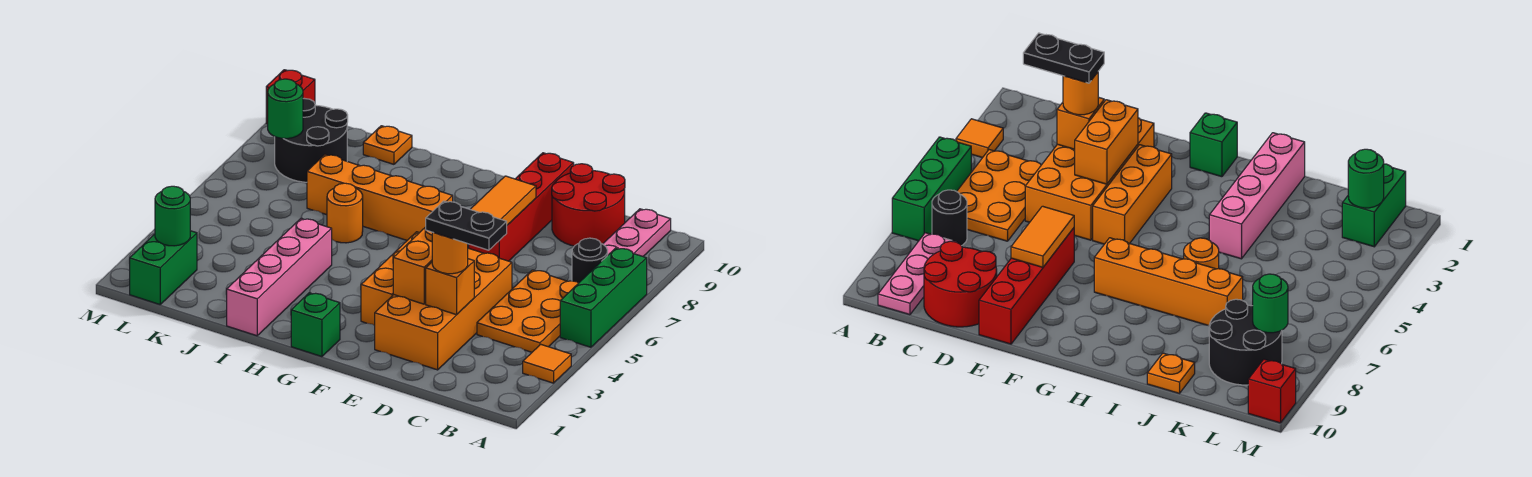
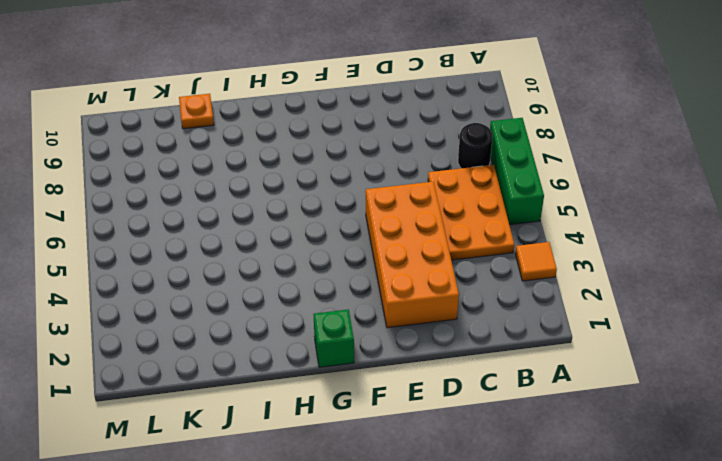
none -> pink plate B8:B10 level 1
none -> red round brick C9:D10 level 1
none -> red brick E7:E10 level 1

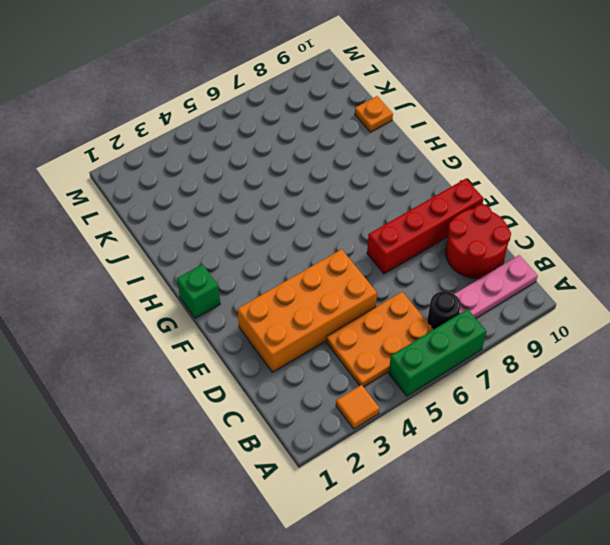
none -> orange brick F3:F5 level 1
none -> orange brick G7:J7 level 1
none -> pink brick I1:I4 level 1

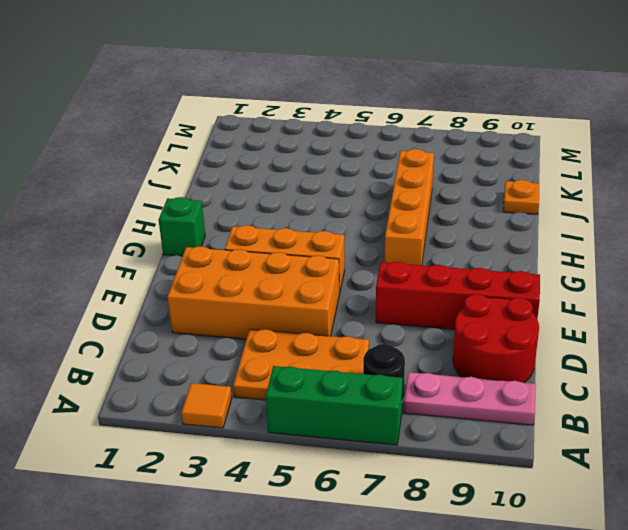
none -> pink brick I1:I4 level 1
none -> orange round brick I6 level 1
none -> black round brick K8:L9 level 1

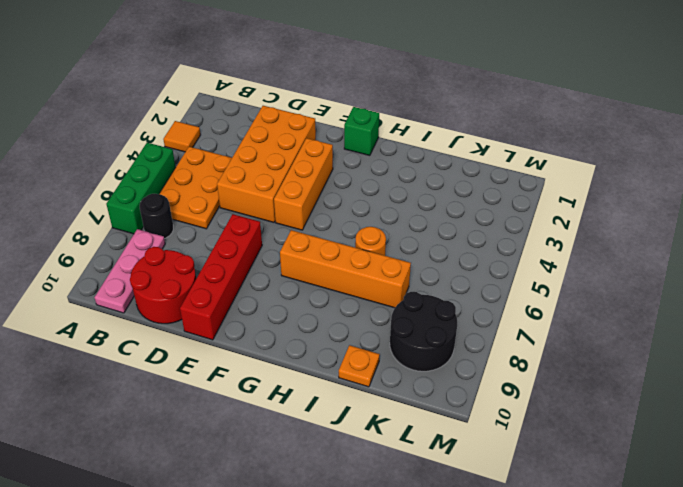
none -> pink brick I1:I4 level 1
none -> green brick L1:L2 level 1
none -> red brick M10 level 1

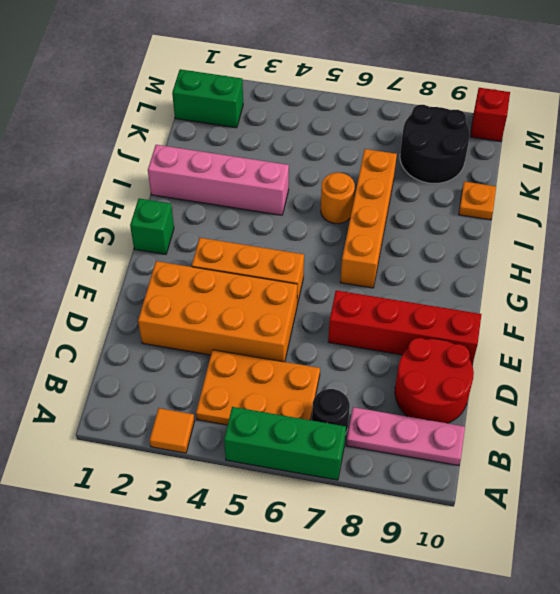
none -> orange brick D3 level 2
none -> orange brick E3:E4 level 2
none -> orange tile E7:E8 level 2

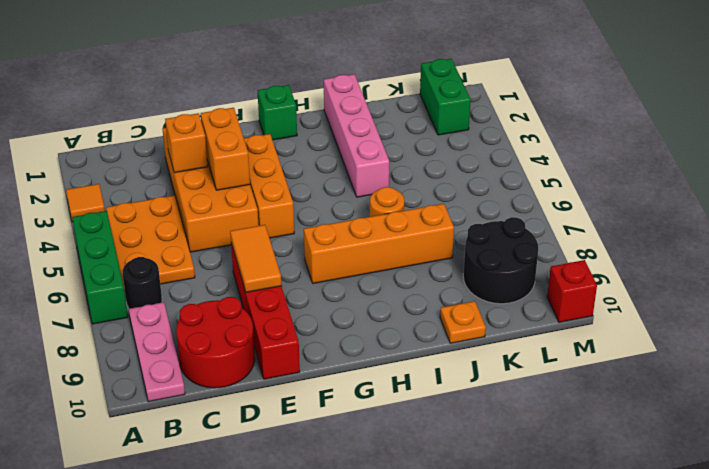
none -> green round brick L2 level 2
none -> green round brick L8 level 2
none -> orange round brick D3 level 3

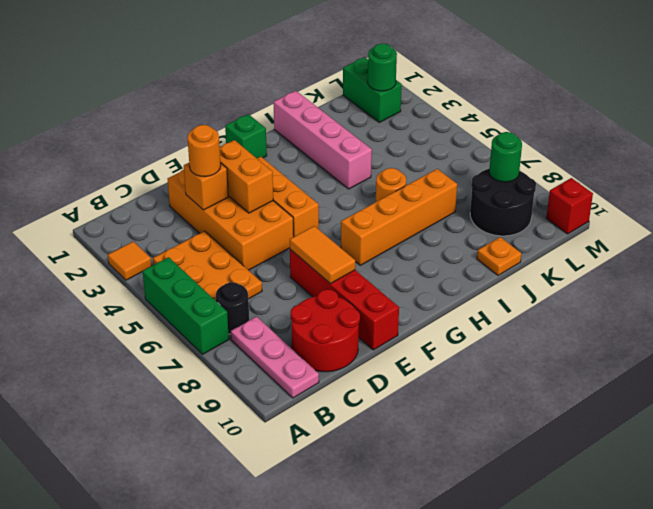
none -> black plate C3:D3 level 4

